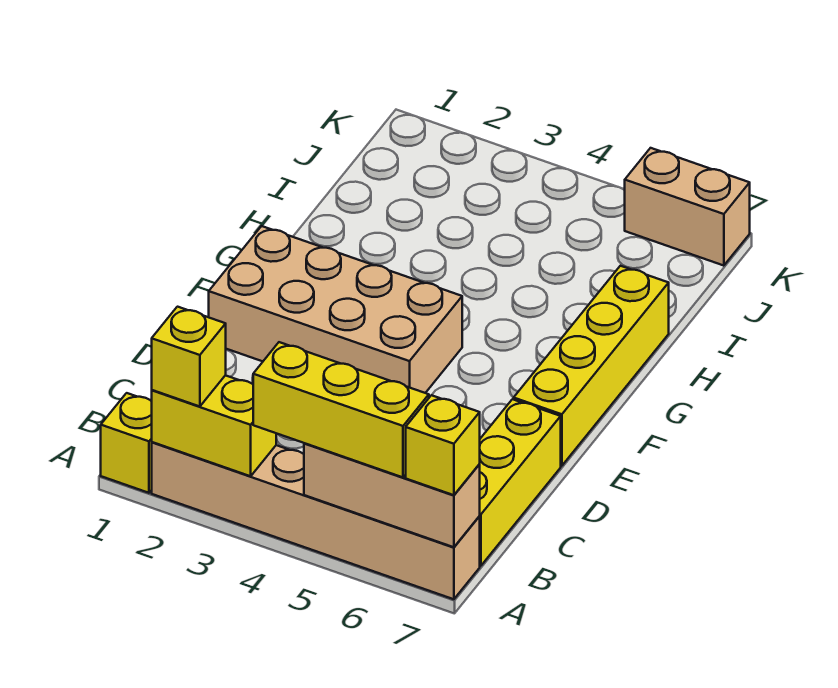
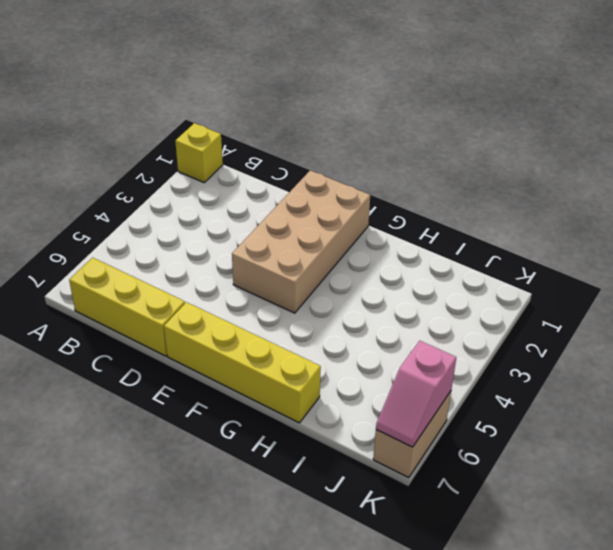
pink slope K6:K7 level 2 top 6 -> none
none -> tan brick A2:A7 level 1
none -> yellow brick A2:A3 level 2

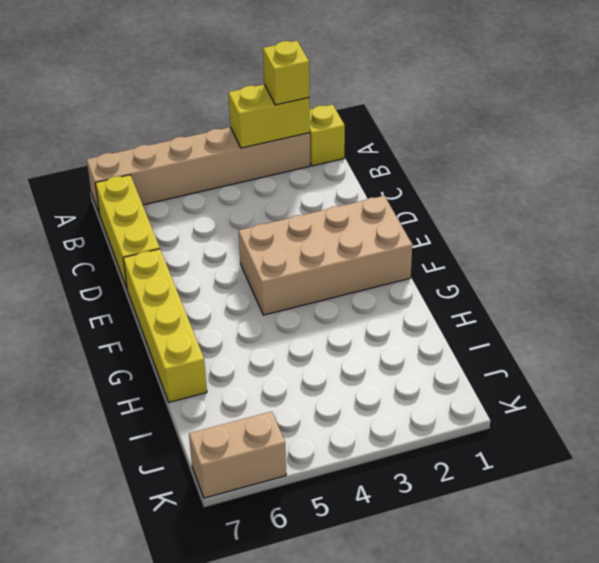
none -> tan brick A5:A7 level 2
none -> yellow brick A4:A6 level 3

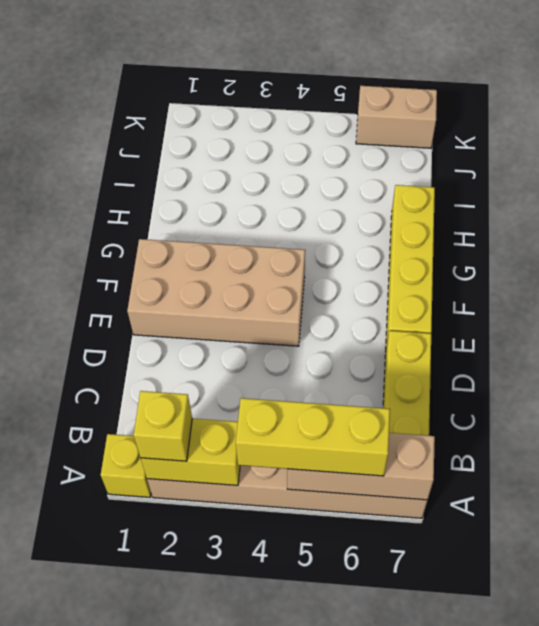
none -> yellow brick A7 level 3

